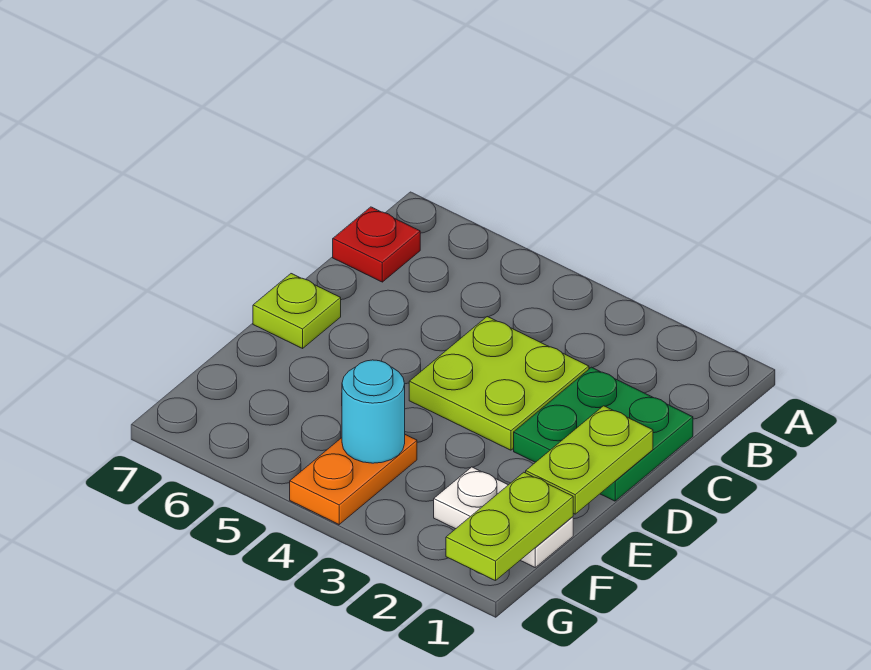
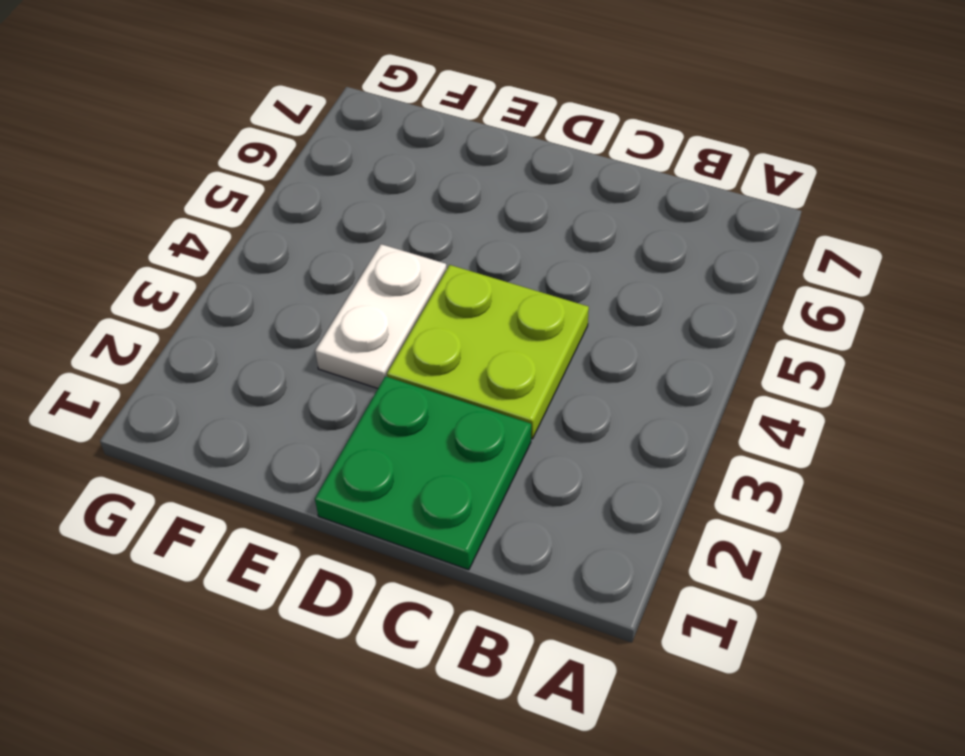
white plate E3:E4 level 1 -> white plate F1:F2 level 1
none -> red plate B7 level 1
none -> lime plate D7 level 1

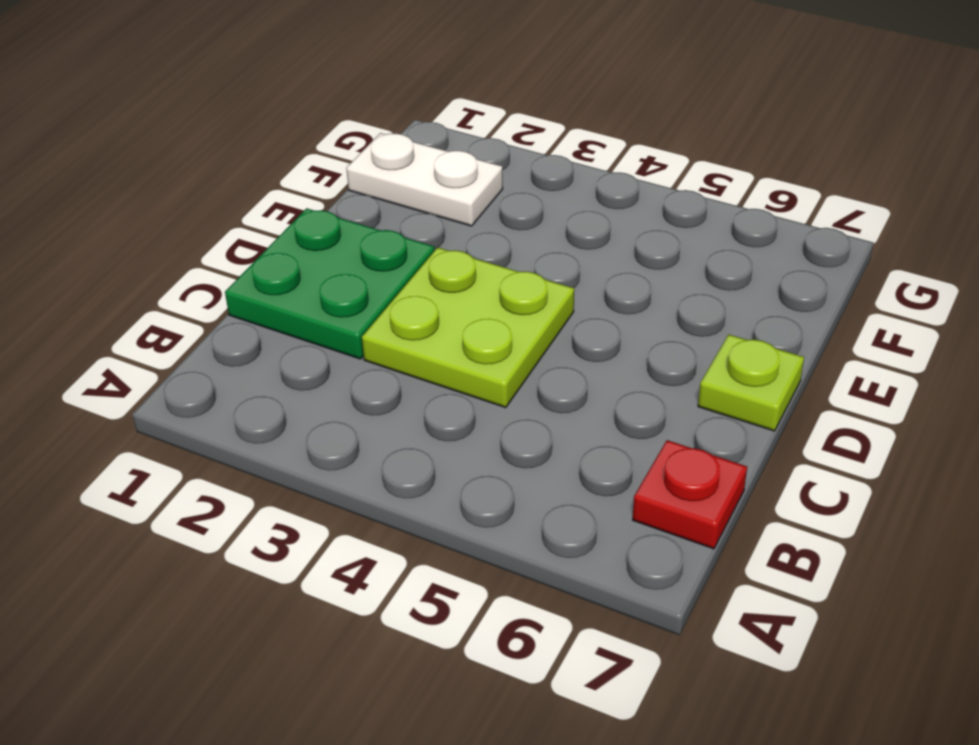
none -> orange plate F4:G4 level 1
none -> lime plate D1:E1 level 2

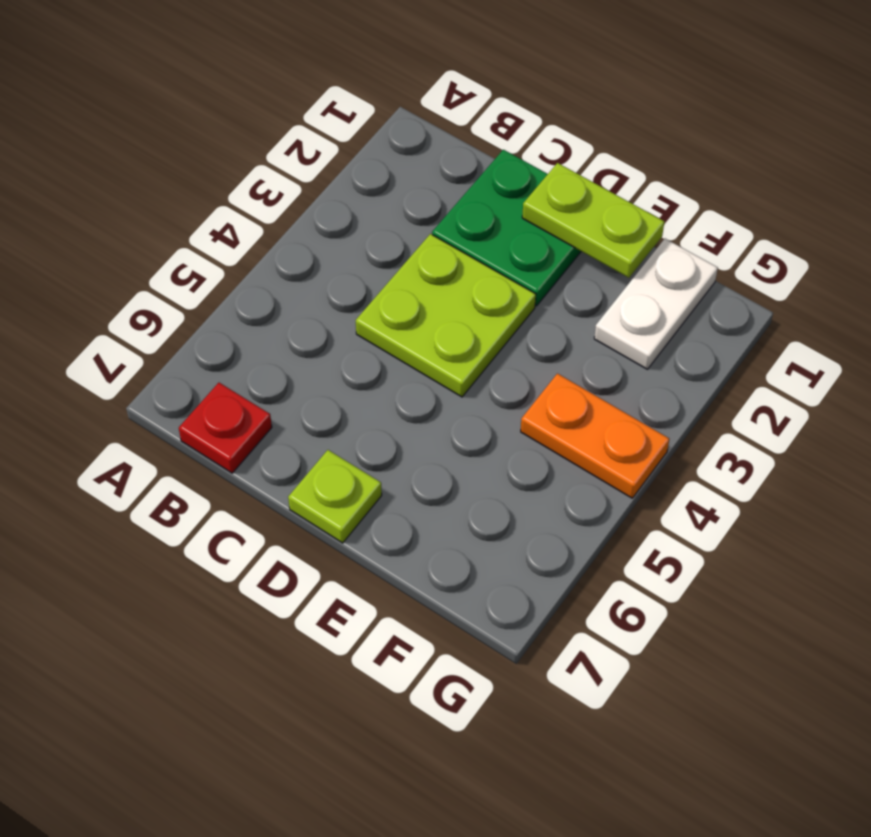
none -> lime plate F1:G1 level 2
none -> cyan round brick F4 level 2

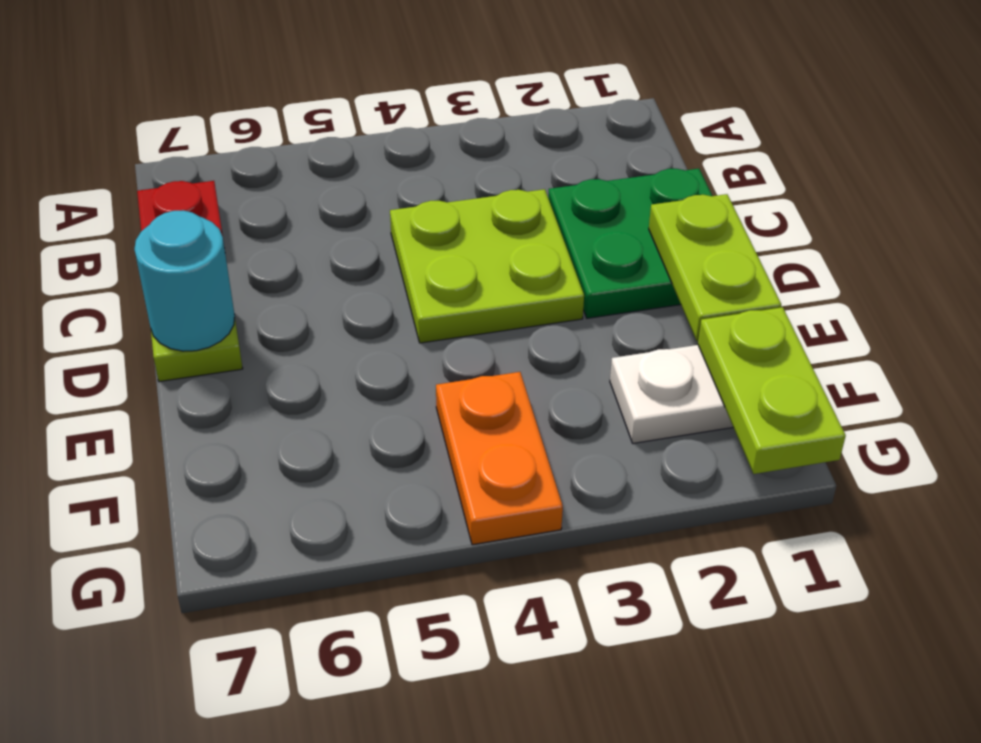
cyan round brick D7 level 2 -> cyan round brick F4 level 2

